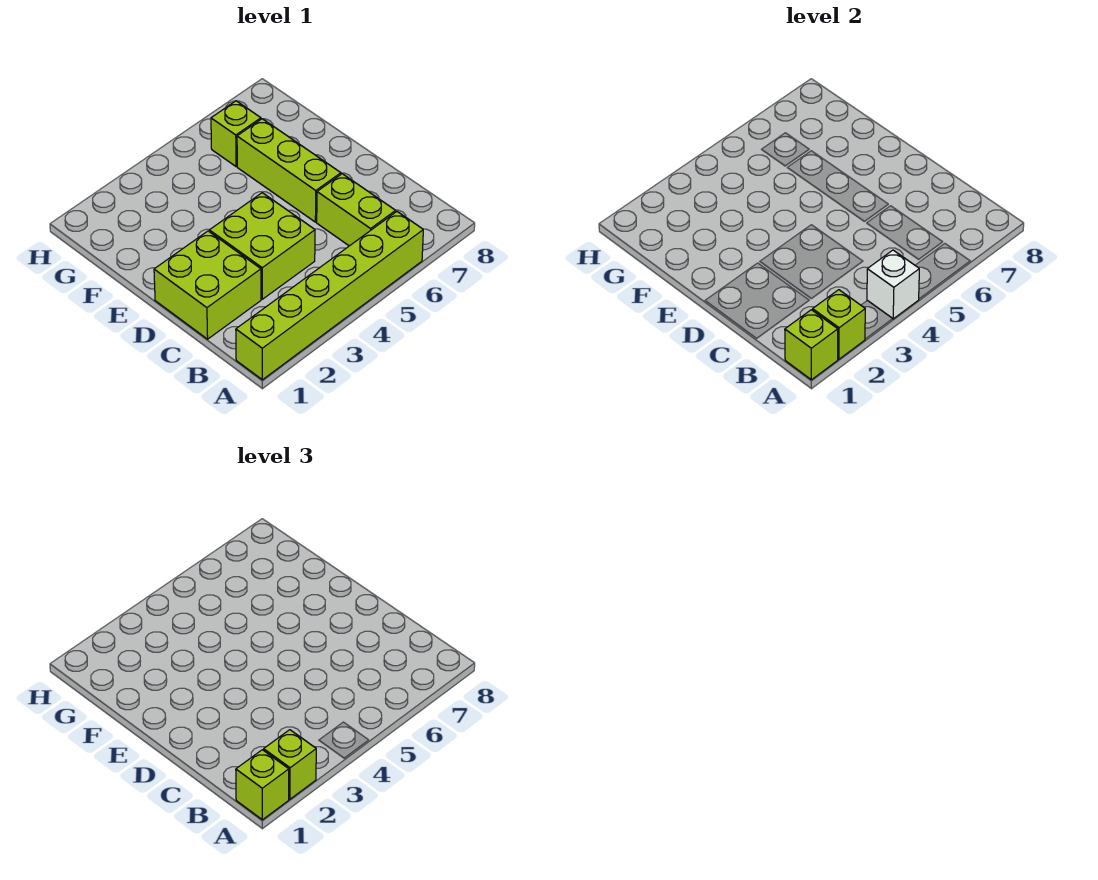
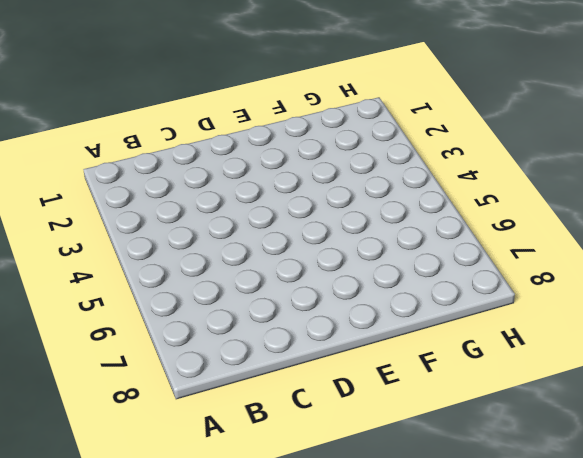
none -> lime brick A1:A6 level 1
none -> lime brick B6:C6 level 1

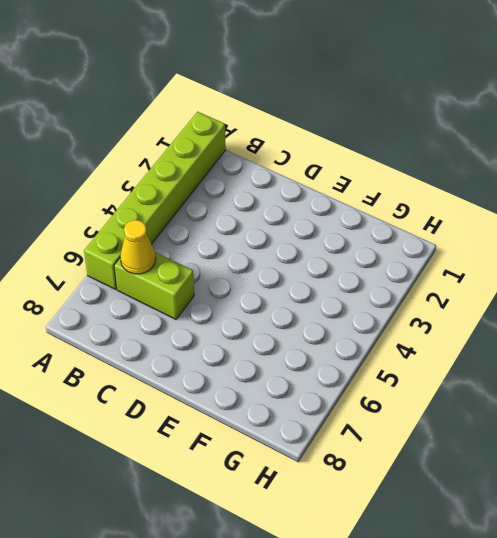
yellow cone B6 level 2 -> none
none -> lime brick C1:D2 level 1
none -> lime brick C3:D4 level 1

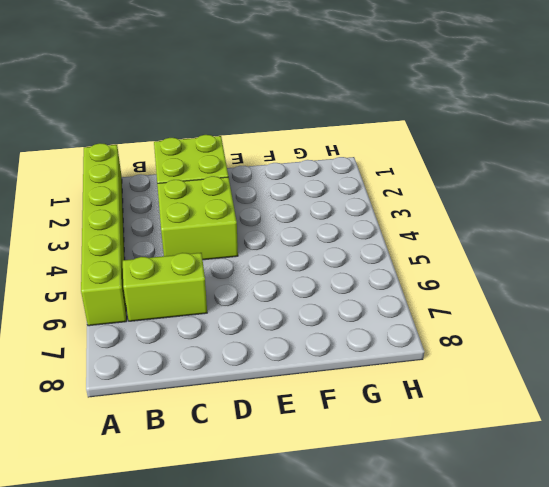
none -> lime brick D6:F6 level 1
none -> lime brick G6 level 1

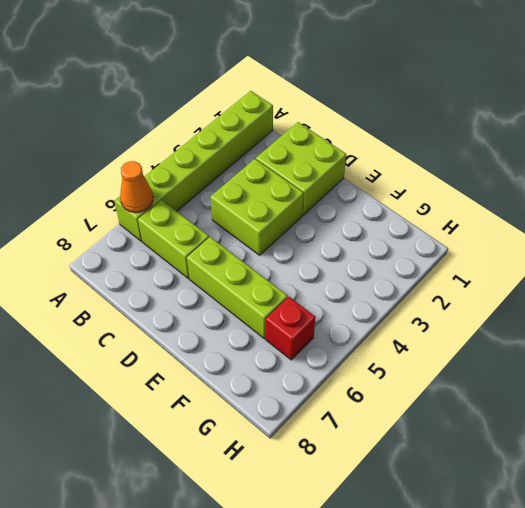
orange cone A6 level 2 -> none
red brick G6 level 1 -> lime brick G6 level 1
none -> lime brick A1 level 2
none -> lime brick A2 level 2

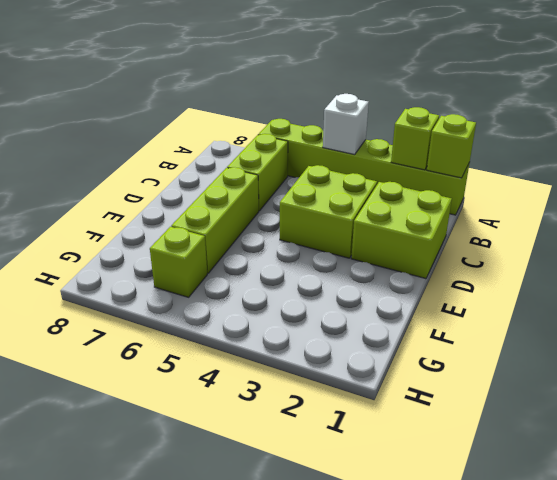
none -> lime brick A1 level 3
none -> lime brick A2 level 3

